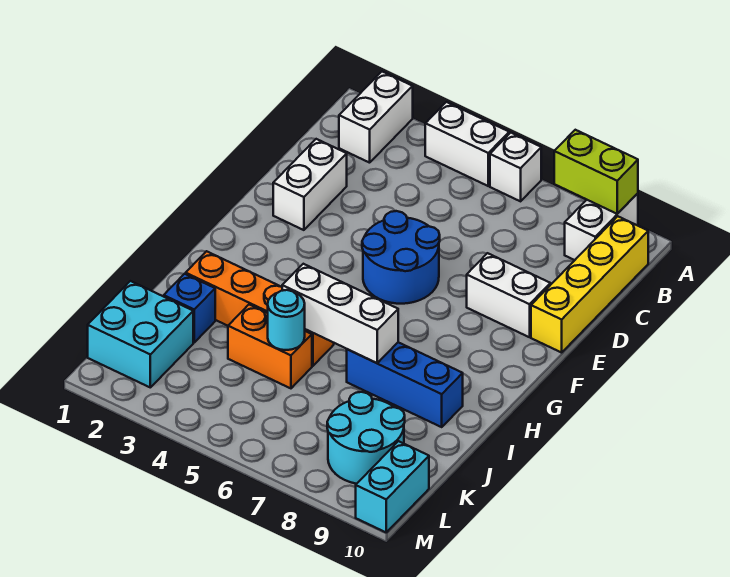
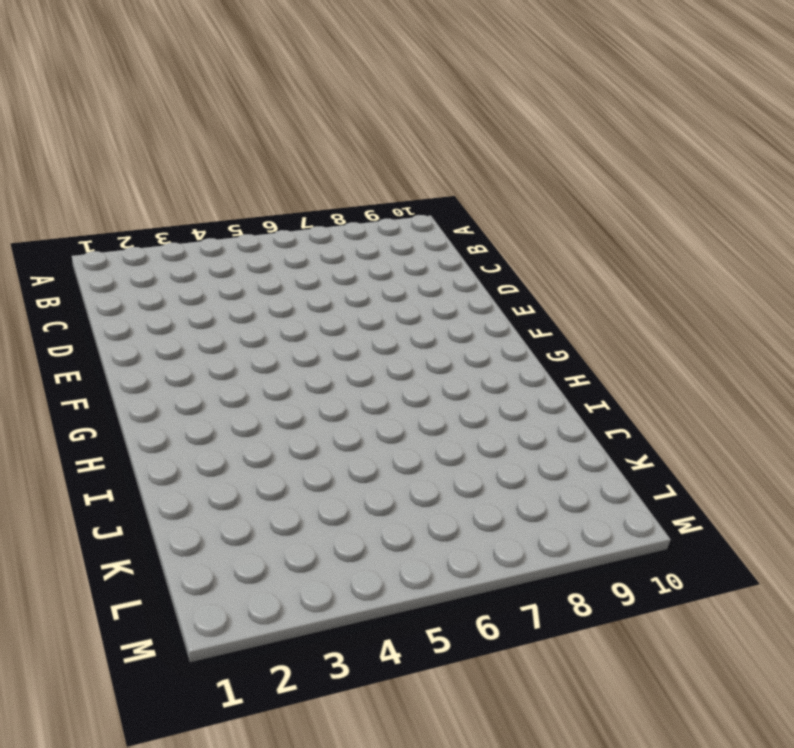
none -> white brick A2:B2 level 1
none -> white brick A4:A5 level 1
none -> white brick A6 level 1

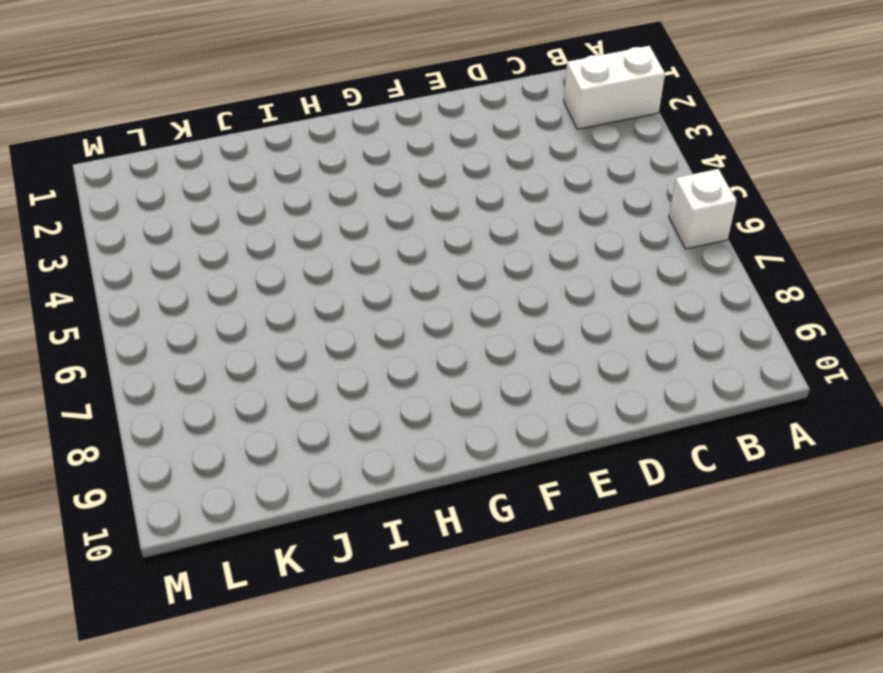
none -> white brick A4:A5 level 1
none -> white brick A9:B9 level 1
none -> yellow brick B10:E10 level 1

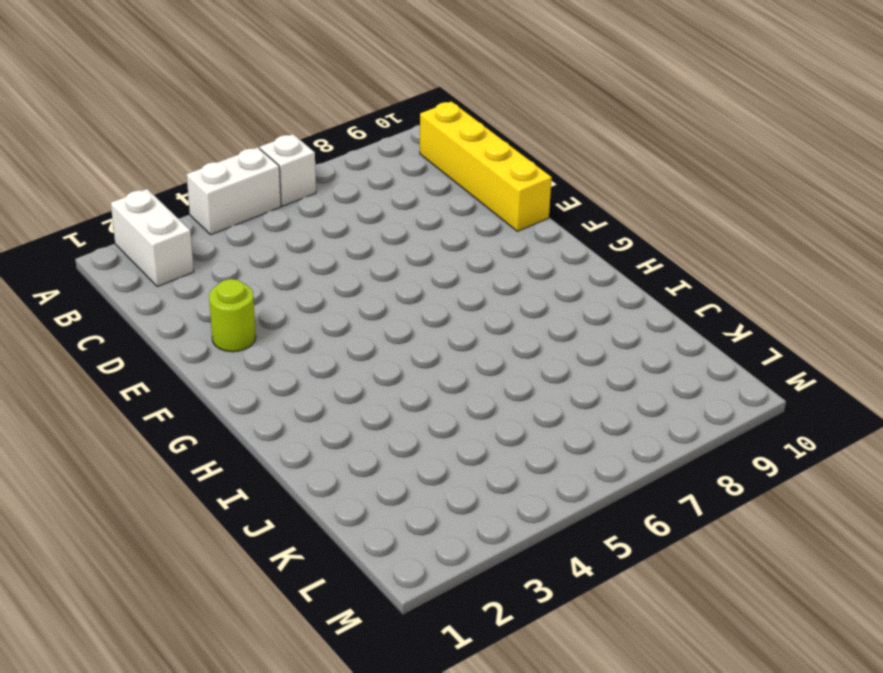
lime round brick E2 level 1 -> white brick D2:E2 level 1
none -> white brick A9:B9 level 1
none -> blue round brick E5:F6 level 1
none -> white brick E8:E9 level 1

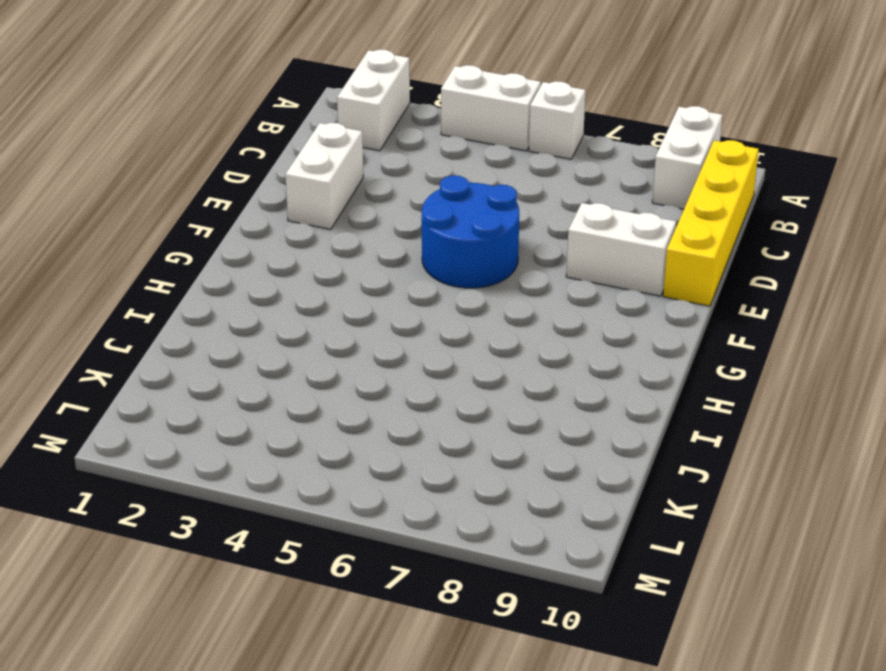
none -> orange brick I2:I5 level 1
none -> blue brick I7:I9 level 1
none -> blue brick J2 level 1

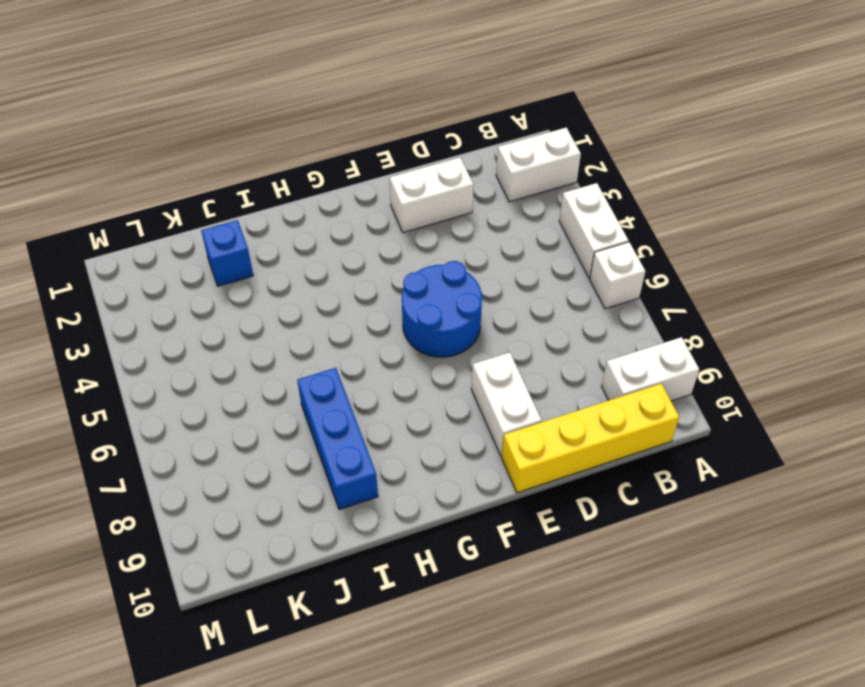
none -> orange brick I2:I5 level 1
none -> orange brick J4:J5 level 1
none -> cyan brick K1:L2 level 1

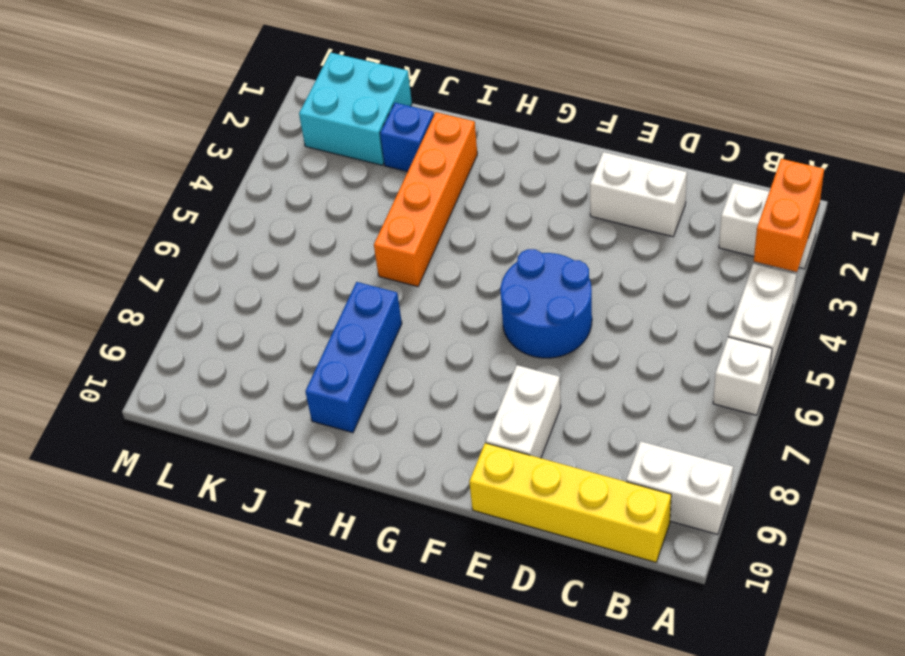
orange brick A2:A3 level 2 -> orange brick J4:J5 level 1
none -> cyan round brick K8:L9 level 1
none -> cyan brick L10:M10 level 1
none -> lime brick A8:A9 level 2

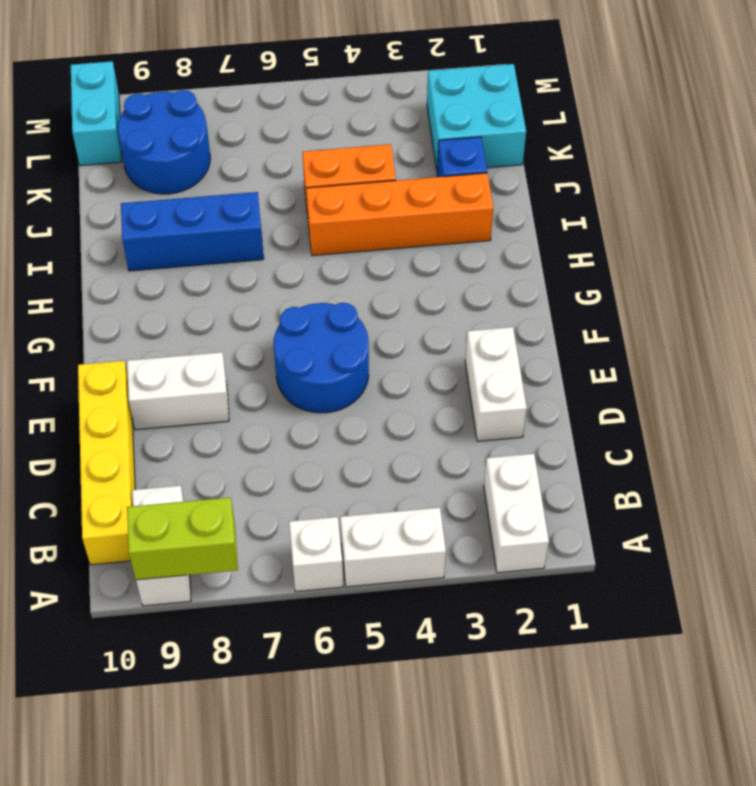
blue round brick K8:L9 level 1 -> cyan round brick K8:L9 level 1
none -> white brick I5:I7 level 2
none -> cyan round brick J5 level 2

